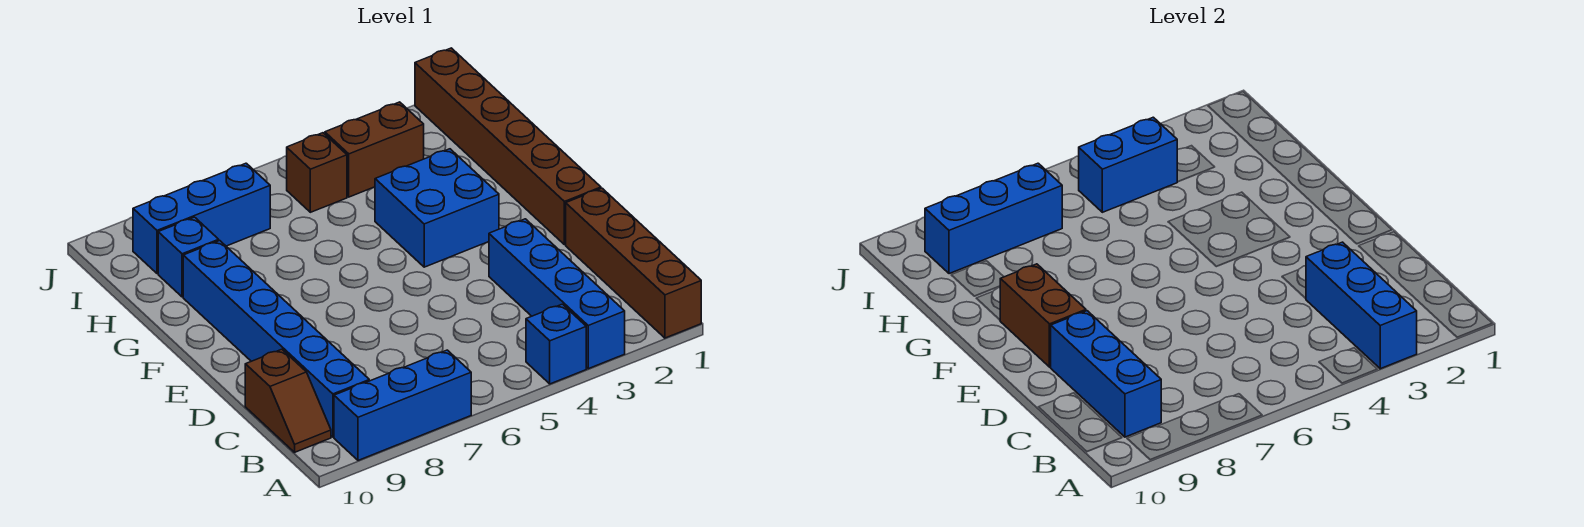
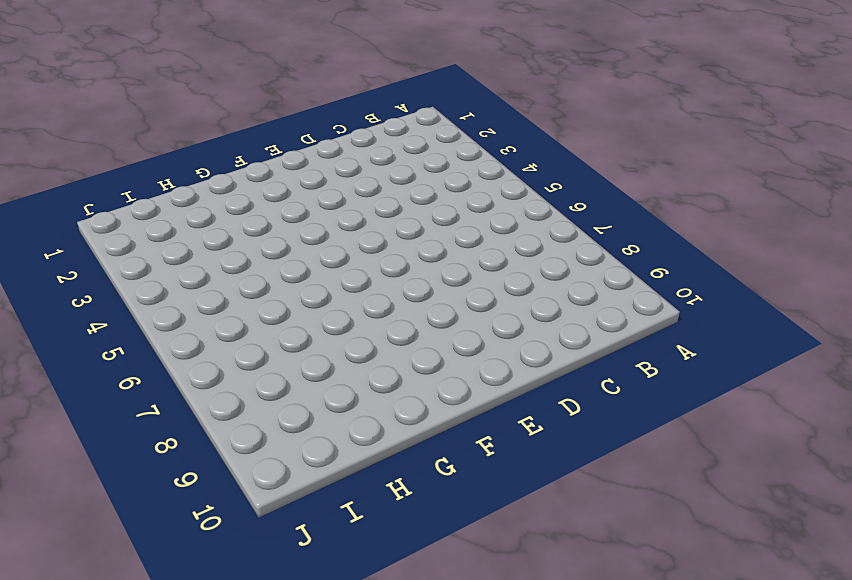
none -> brown brick A1:D1 level 1
none -> blue brick A3:D3 level 1
none -> blue brick A4 level 1

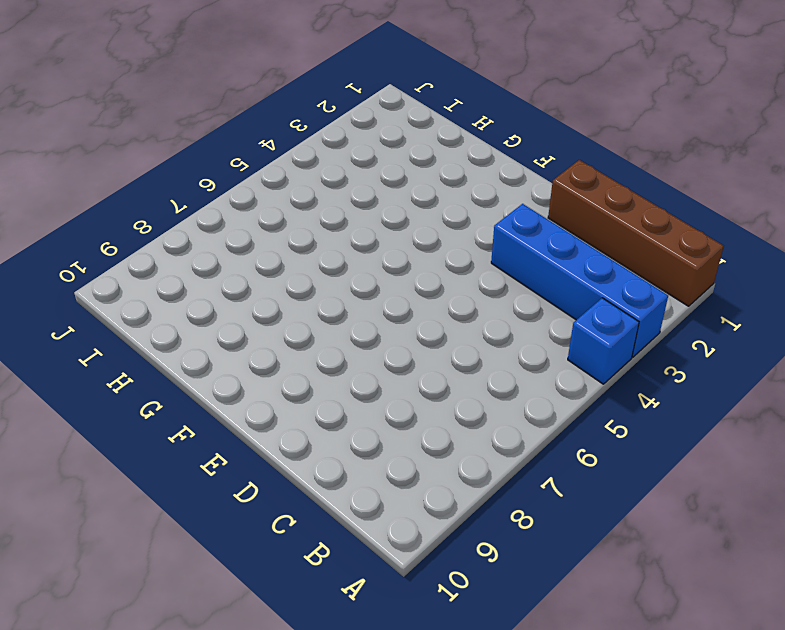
none -> blue brick A7:A9 level 1
none -> blue brick B9:G9 level 1
none -> brown slope B10:C10 level 1 top C

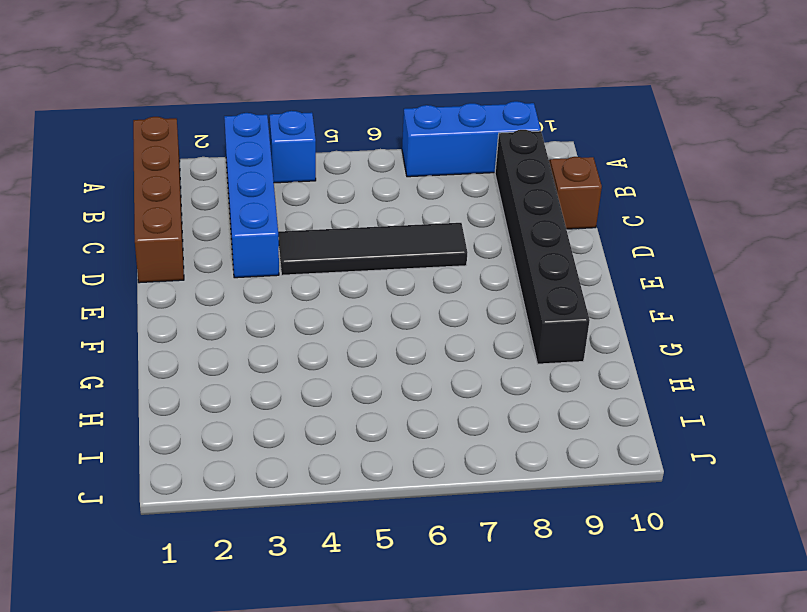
black brick B9:G9 level 1 -> blue brick B9:G9 level 1
black tile D4:D7 level 1 -> none
none -> brown brick E1:J1 level 1
none -> blue brick F3:G4 level 1
none -> blue brick H9 level 1

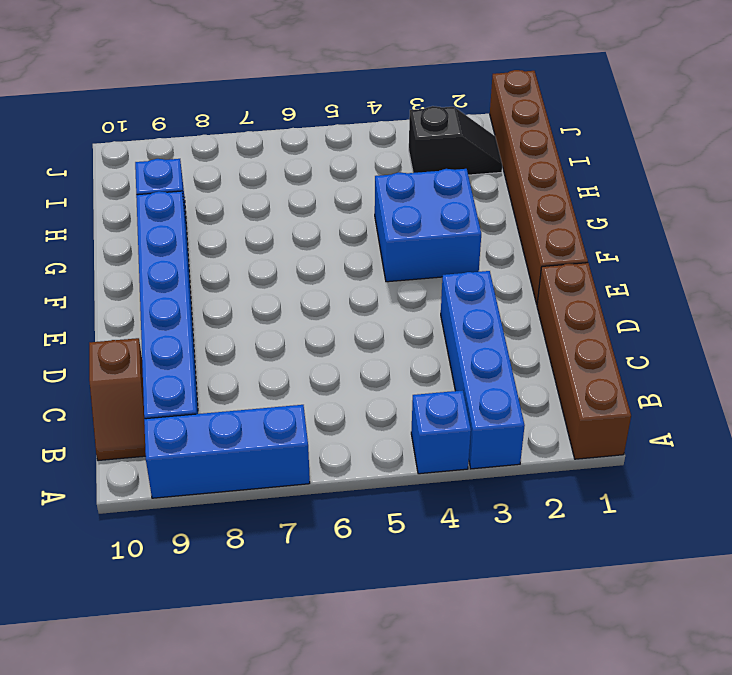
black slope I2:I3 level 1 top 3 -> brown brick I3:I4 level 1
none -> brown brick I5 level 1
none -> blue brick I7:I9 level 1
none -> blue brick A3:C3 level 2

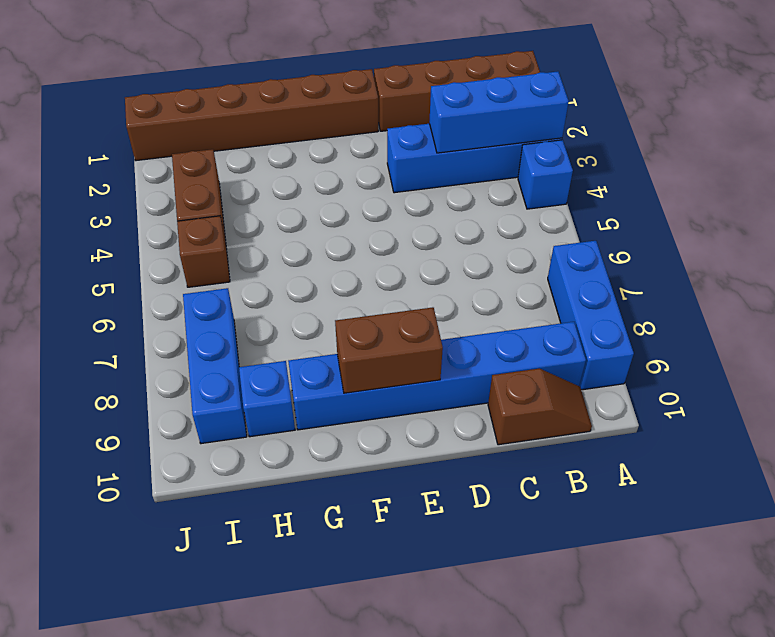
none -> blue brick F3:G4 level 1
none -> blue brick B9:D9 level 2
none -> blue brick I4:I5 level 2

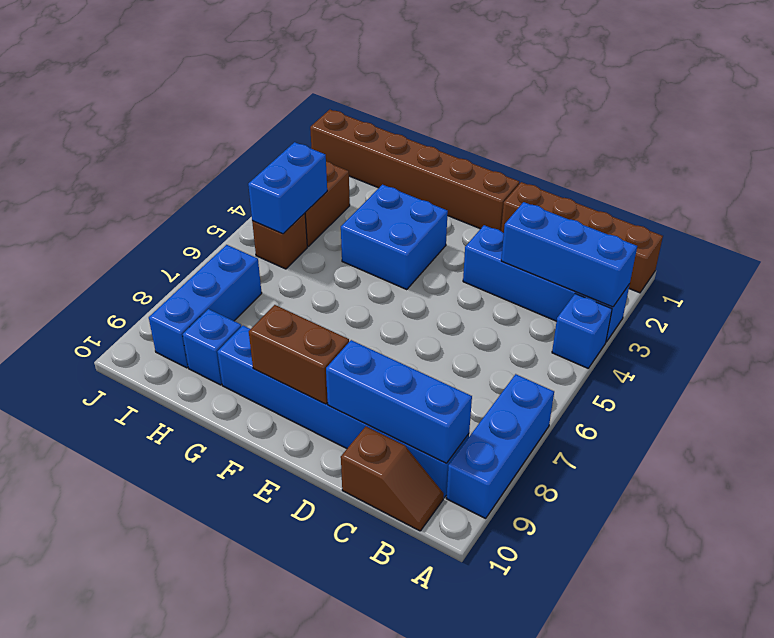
none -> blue brick I7:I9 level 2

